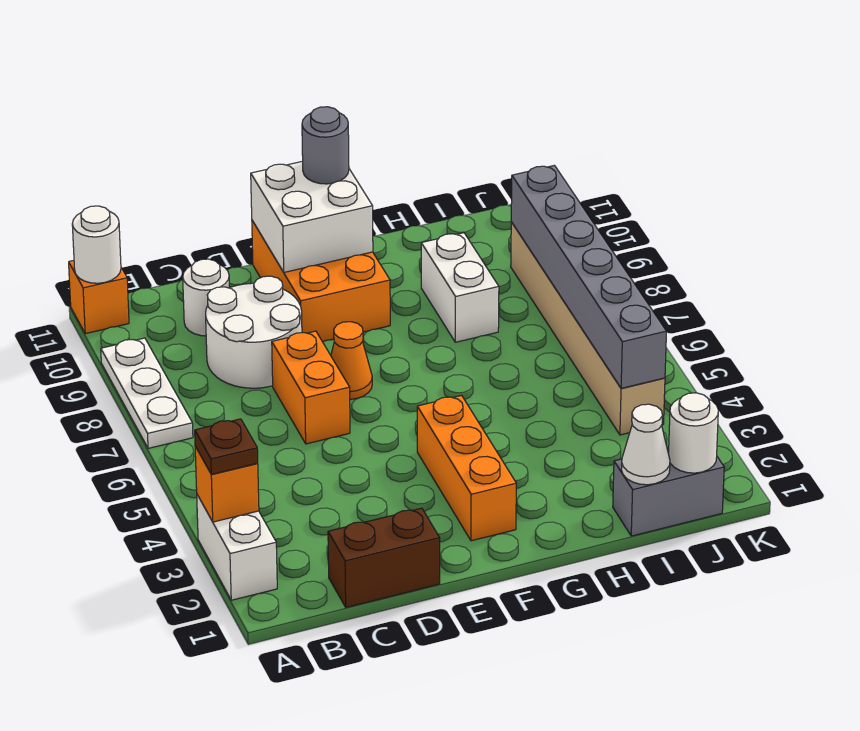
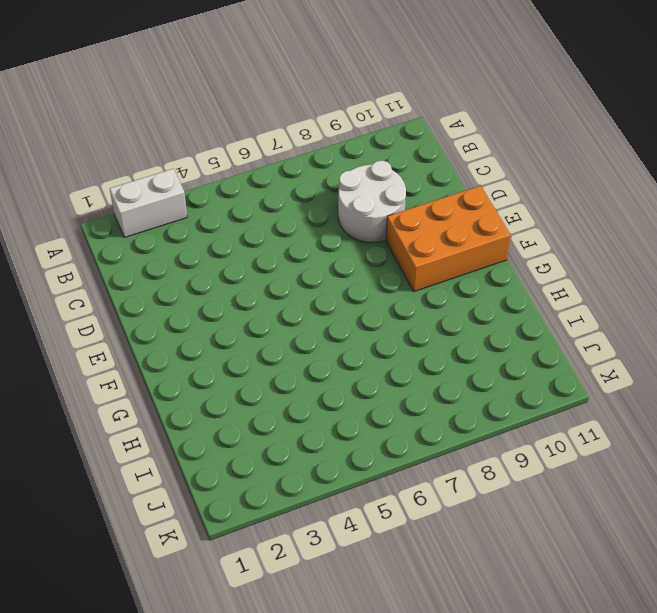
none -> white plate A7:A9 level 1
none -> orange brick A11 level 1
none -> brown brick C1:D1 level 1

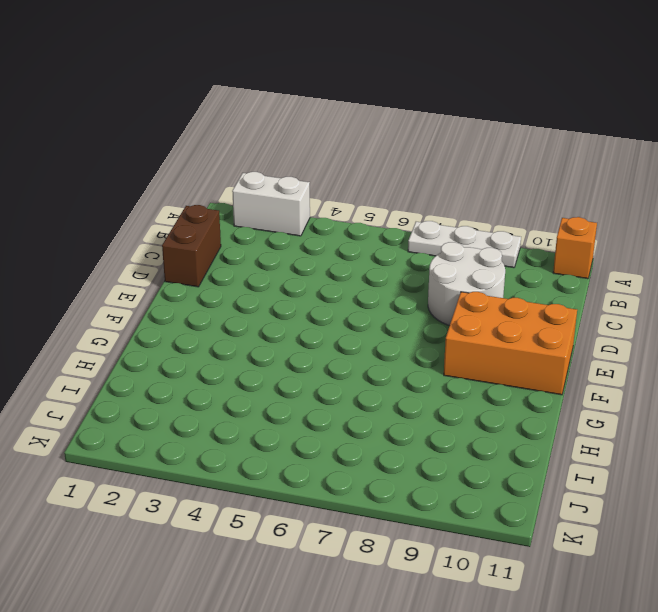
none -> white round brick C10 level 1
none -> orange brick D6:D7 level 1
none -> orange cone E7 level 1

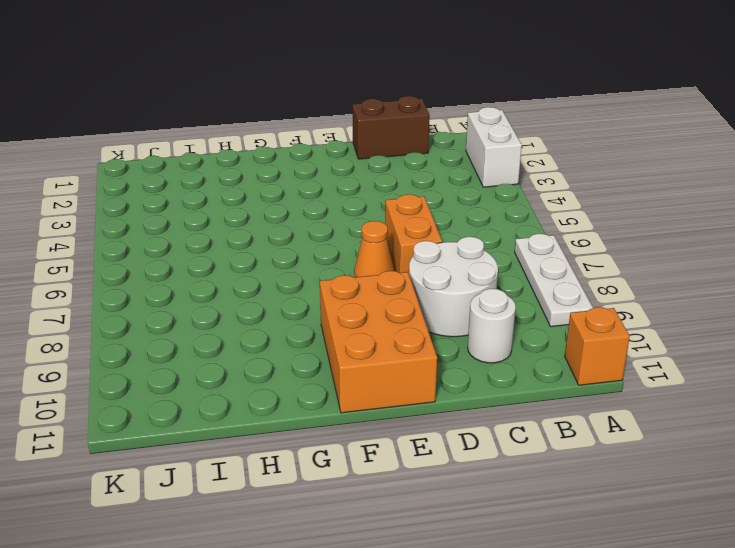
none -> orange brick F2:F4 level 1
none -> white brick H8:H9 level 1
none -> grey brick I1:J1 level 1

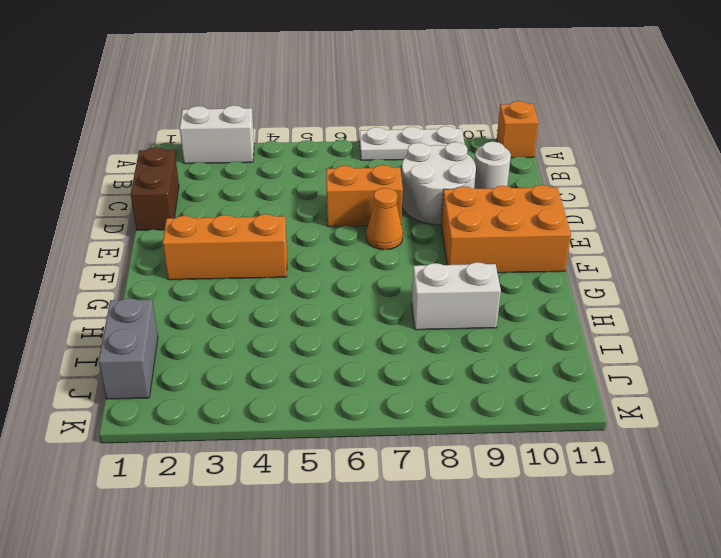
none -> tan brick J4:J9 level 1
none -> orange brick A3 level 2
none -> white round brick A11 level 2

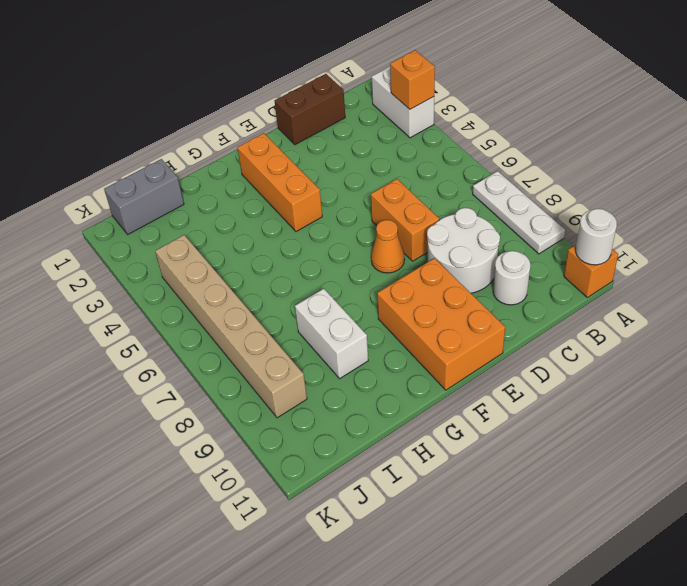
none -> white brick E10:F11 level 2
none -> white cone I1 level 2
none -> white round brick J1 level 2

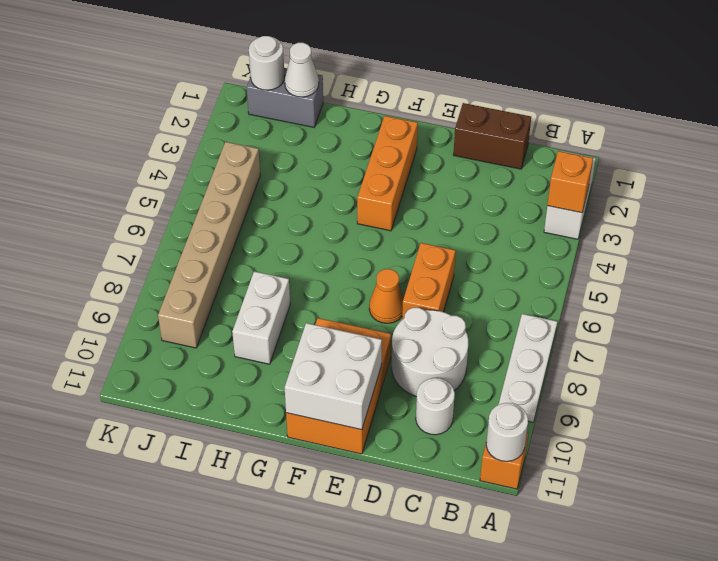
none -> grey brick J4:J9 level 2
none -> brown plate A3 level 3
none -> grey round brick F11 level 3

